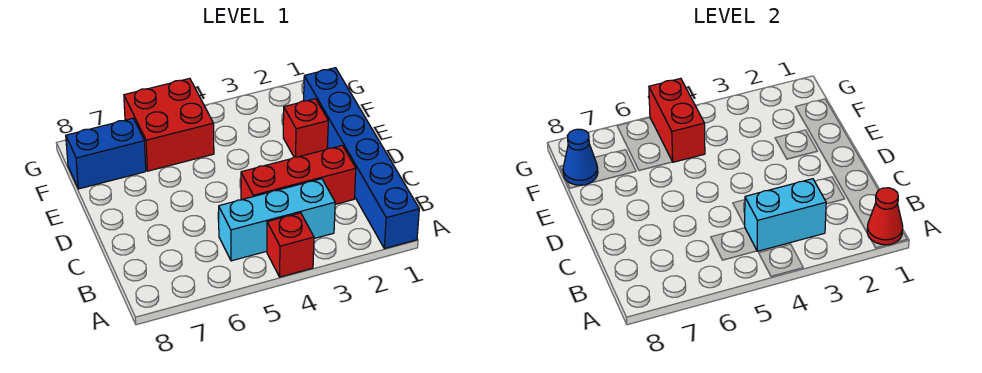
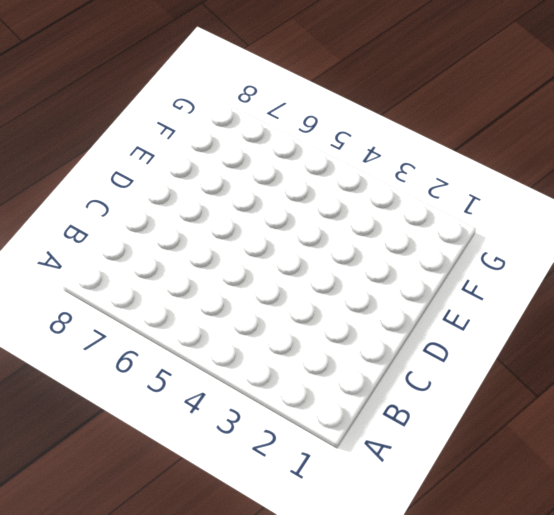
none -> blue brick A1:F1 level 1
none -> red brick A4 level 1

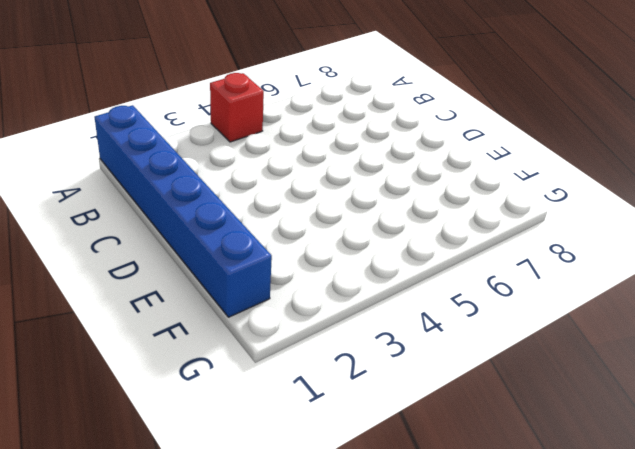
none -> cyan brick B3:B5 level 1
none -> red brick C2:C4 level 1

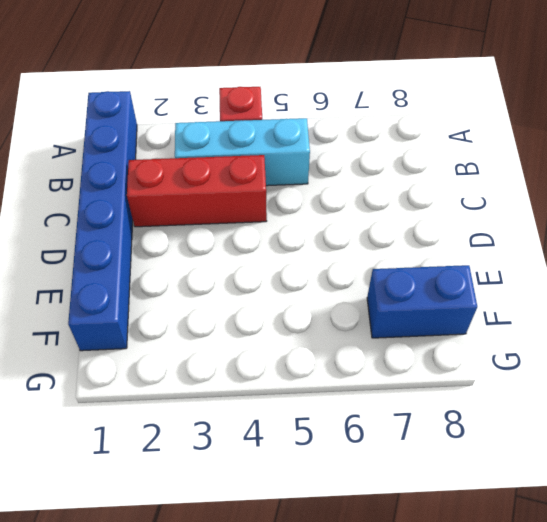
none -> red brick E2 level 1
none -> red brick F5:G6 level 1

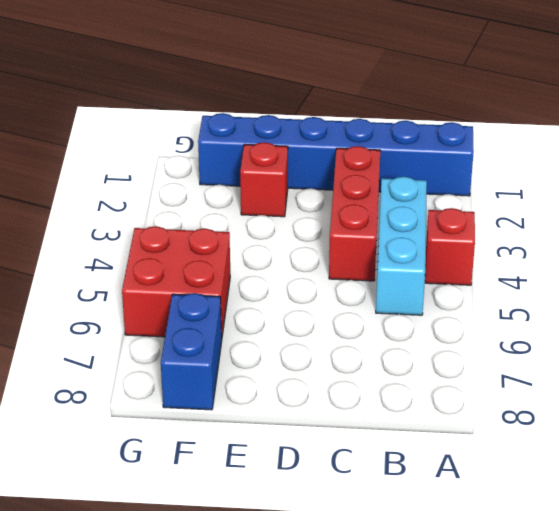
none -> red cone A1 level 2
none -> cyan brick B3:B4 level 2

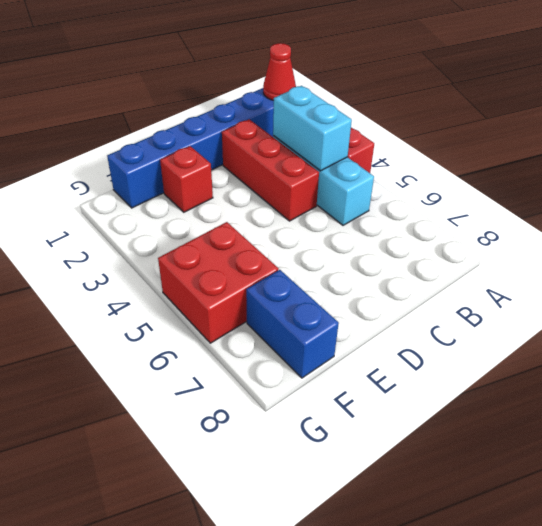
none -> red brick F5:G5 level 2
none -> blue cone F8 level 2

